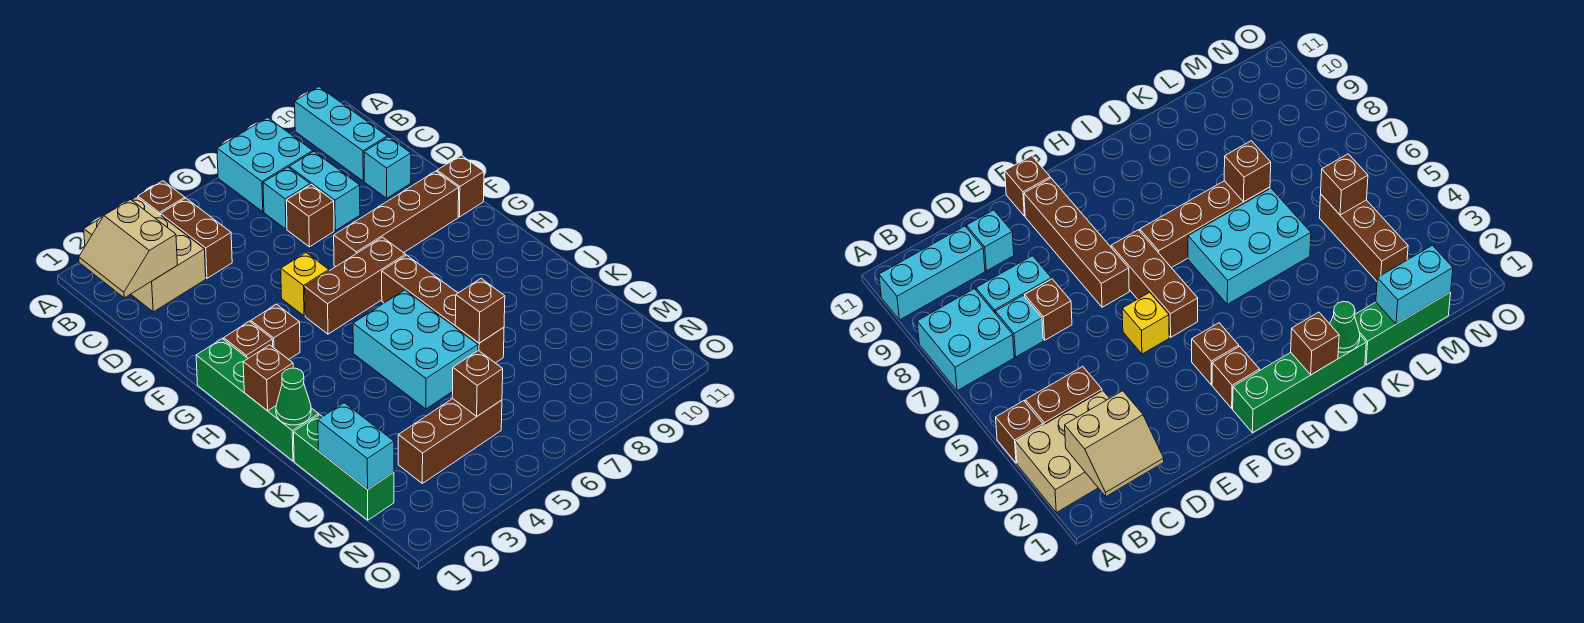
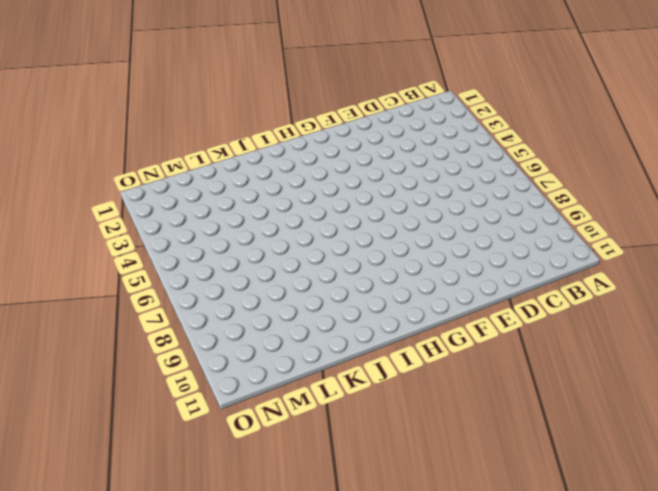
none -> tan brick A2:C3 level 1
none -> brown brick A4 level 1
none -> cyan brick A7:B8 level 1

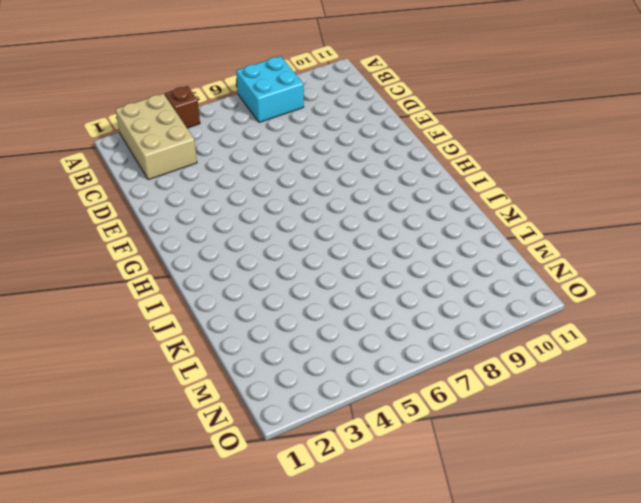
none -> cyan brick A10:C10 level 1
none -> brown brick B4:C4 level 1
none -> cyan brick C7 level 1

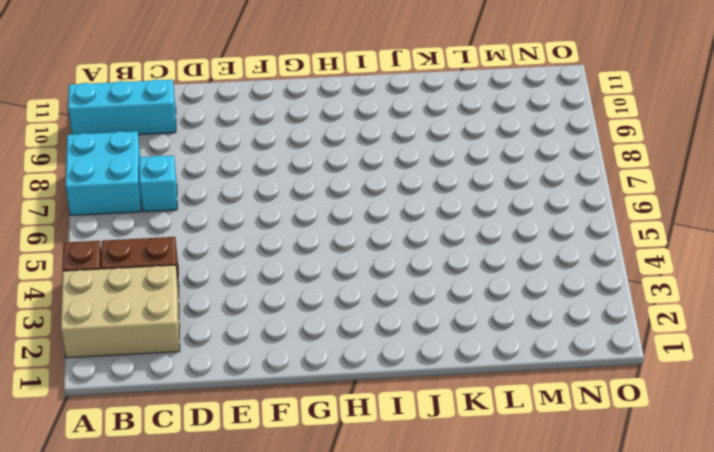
none -> cyan brick C8:D8 level 1
none -> brown brick D7 level 1
none -> cyan brick D10 level 1

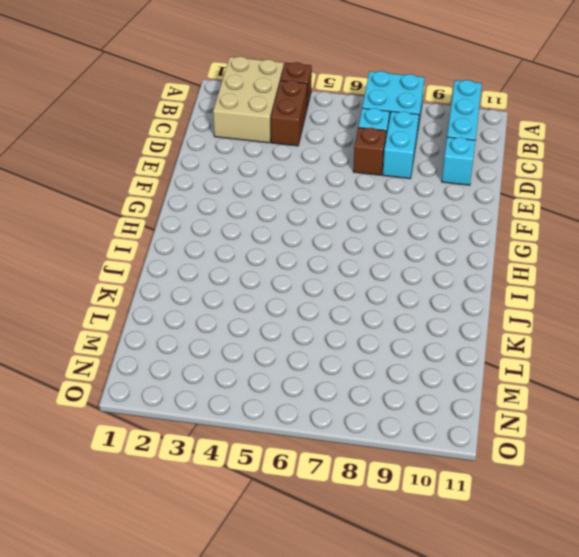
none -> yellow brick F5 level 1
none -> brown brick F7:F10 level 1
none -> brown brick F11 level 1

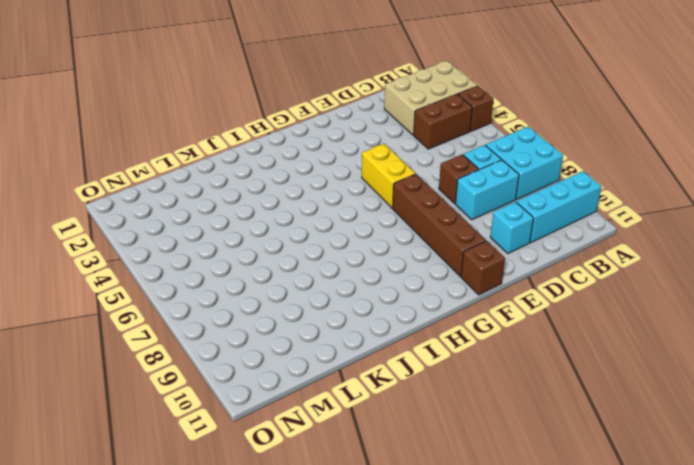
yellow brick F5:F6 level 1 -> yellow brick F5 level 1
none -> green brick G1:J1 level 1
none -> brown brick G2 level 1
none -> brown brick G3 level 1

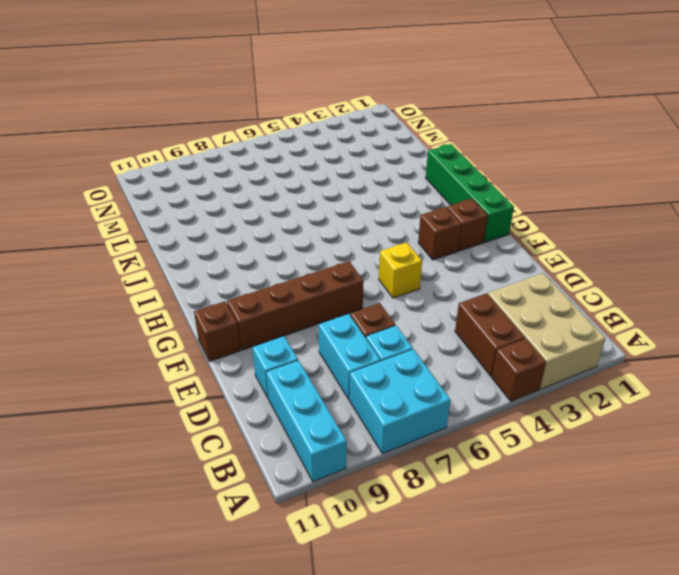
none -> brown brick G5:G7 level 1
none -> brown brick H7:K7 level 1
none -> cyan brick I5:K6 level 1

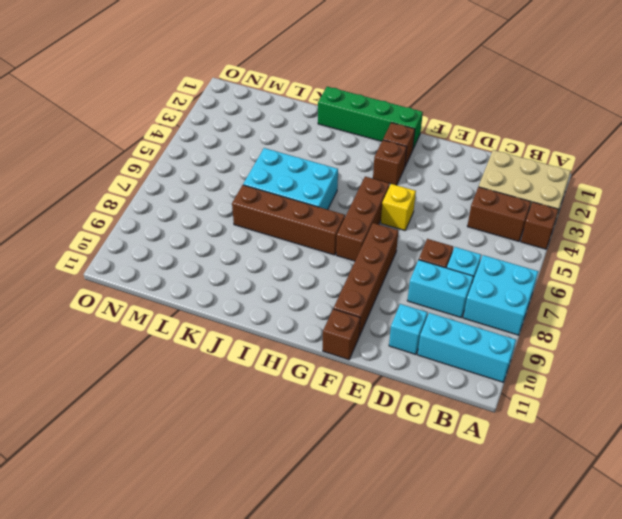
none -> green brick K1:M1 level 1
none -> brown brick M3:M5 level 1
none -> tan slope B1:C2 level 2 top 2

